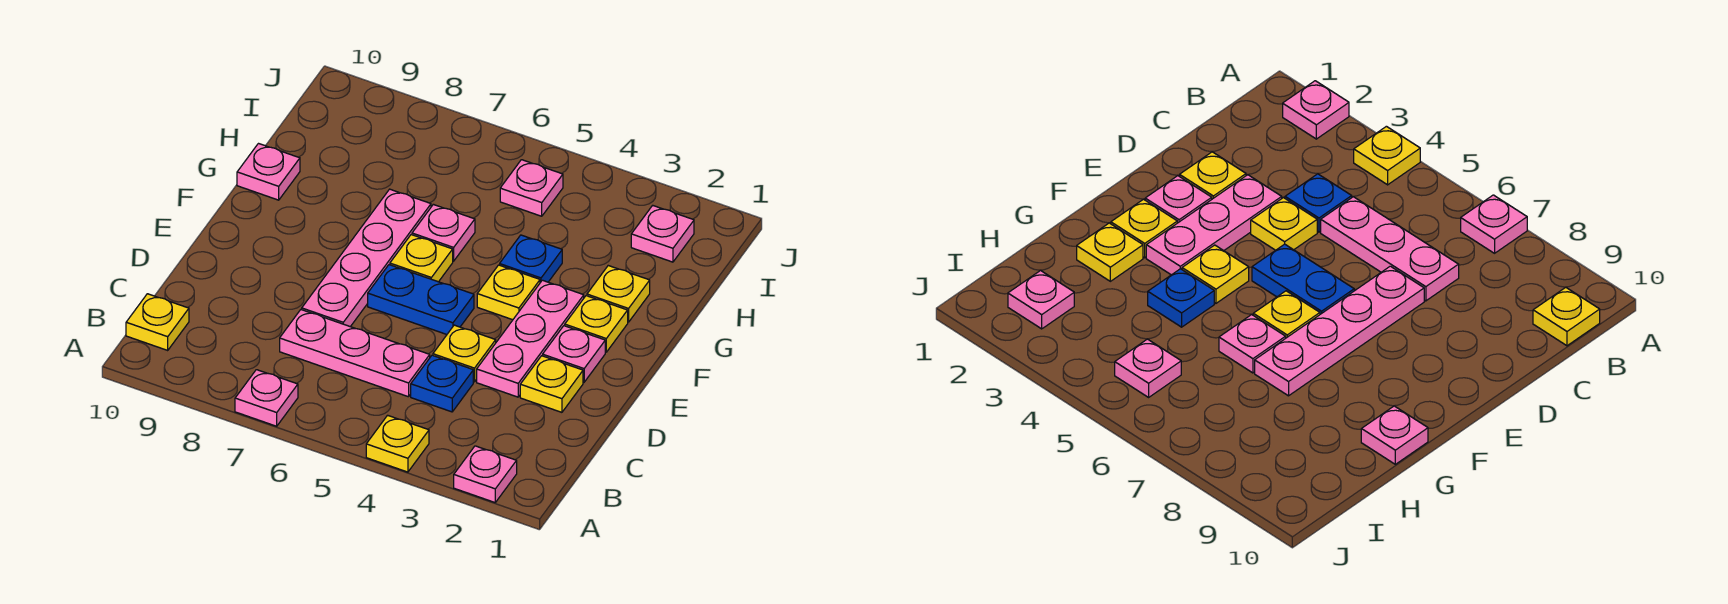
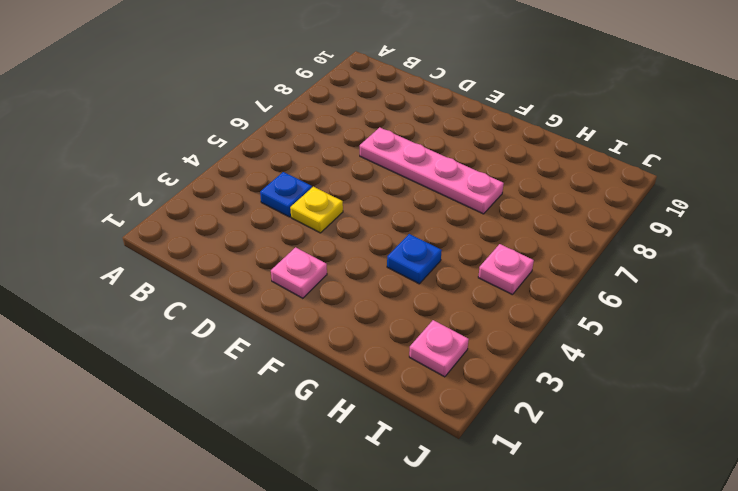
none -> pink plate A2 level 1
none -> yellow plate A4 level 1
none -> pink plate A7 level 1

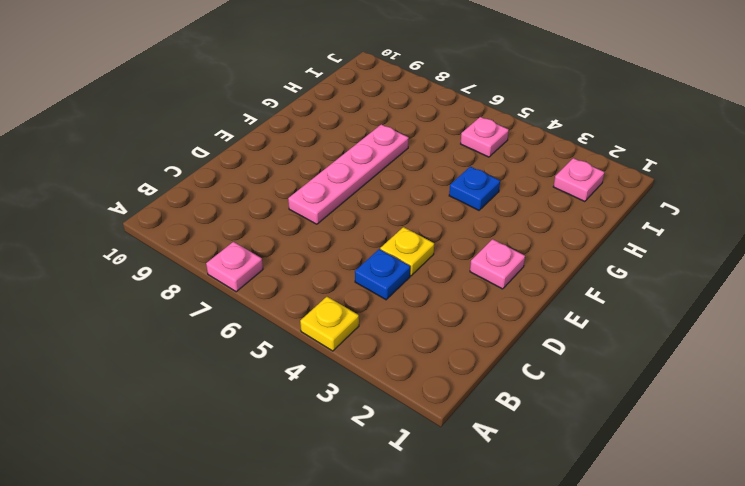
none -> pink plate A2 level 1
none -> yellow plate B10 level 1
none -> pink plate C5:C7 level 1

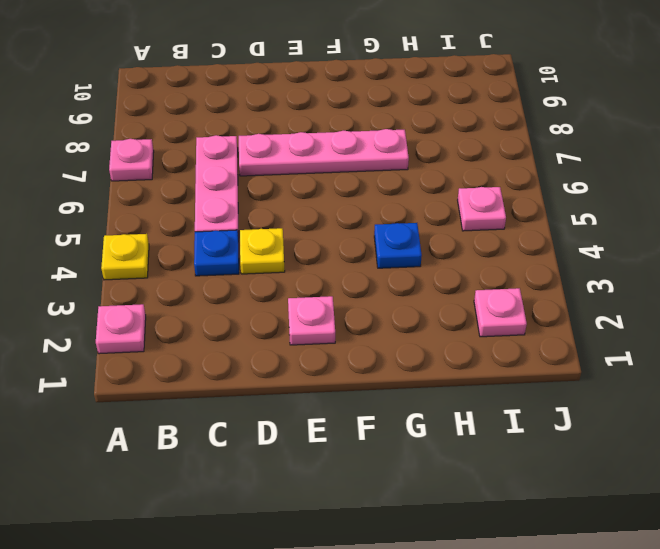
none -> yellow plate B10 level 1
none -> yellow plate D2 level 1
none -> pink plate D3:F3 level 1

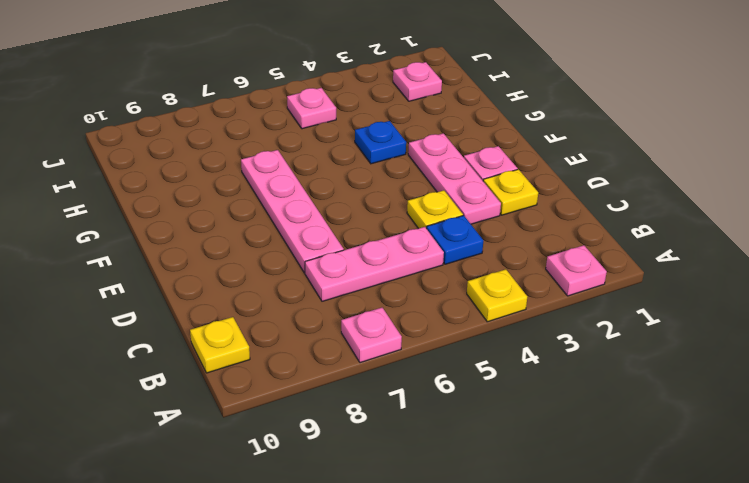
none -> blue plate E5:E6 level 1
none -> yellow plate F2 level 1
none -> yellow plate F4 level 1

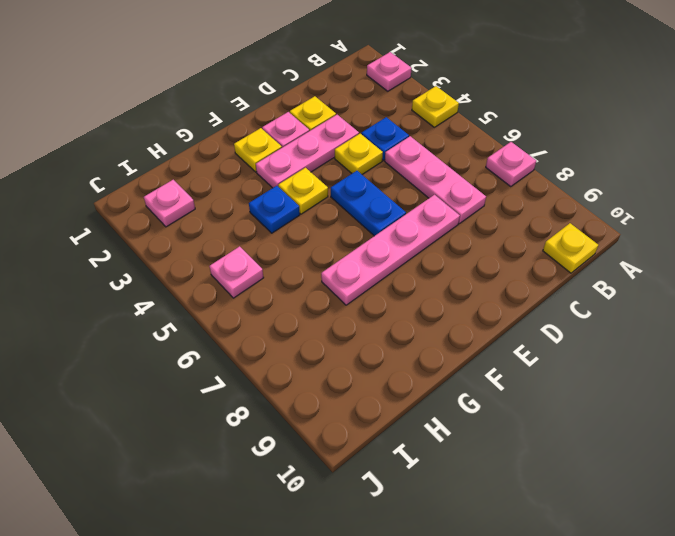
none -> yellow plate F6 level 1
none -> yellow plate G2 level 1
none -> pink plate G6 level 1

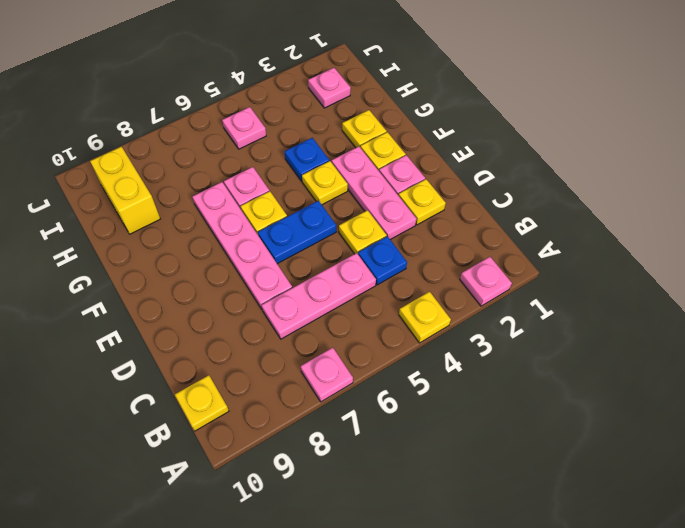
yellow brick H9:I9 level 1 -> none
none -> pink plate G10 level 1

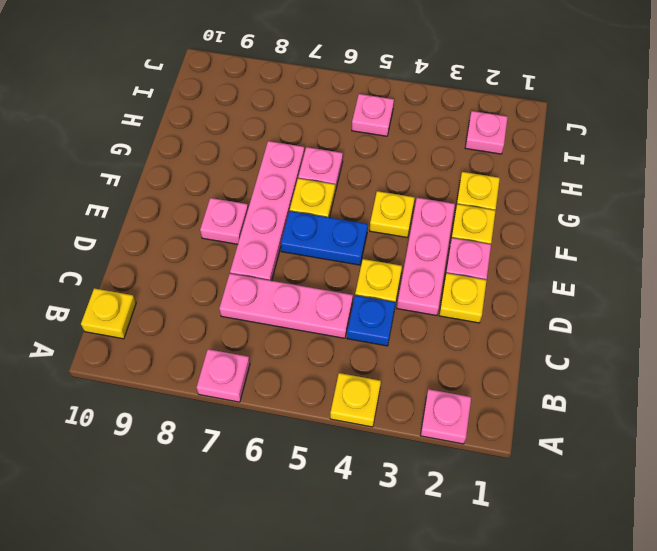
pink plate E8 level 1 -> pink plate G10 level 1
none -> blue plate G4 level 1

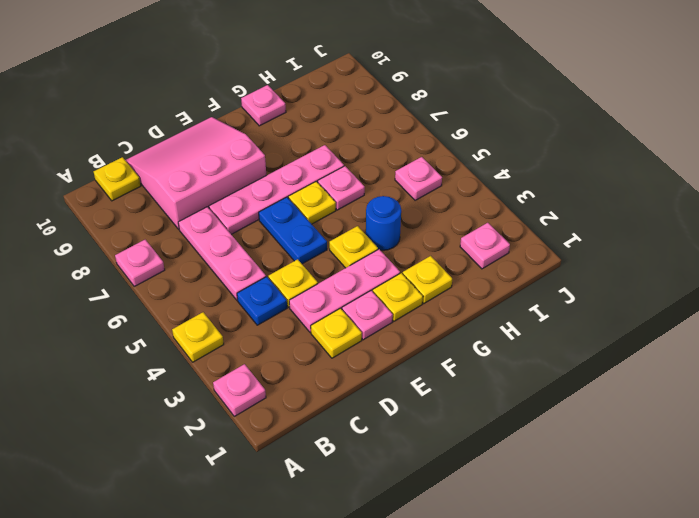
pink slope C8:E10 level 1 top 8 -> none
blue round brick G4 level 1 -> blue plate G4 level 1

